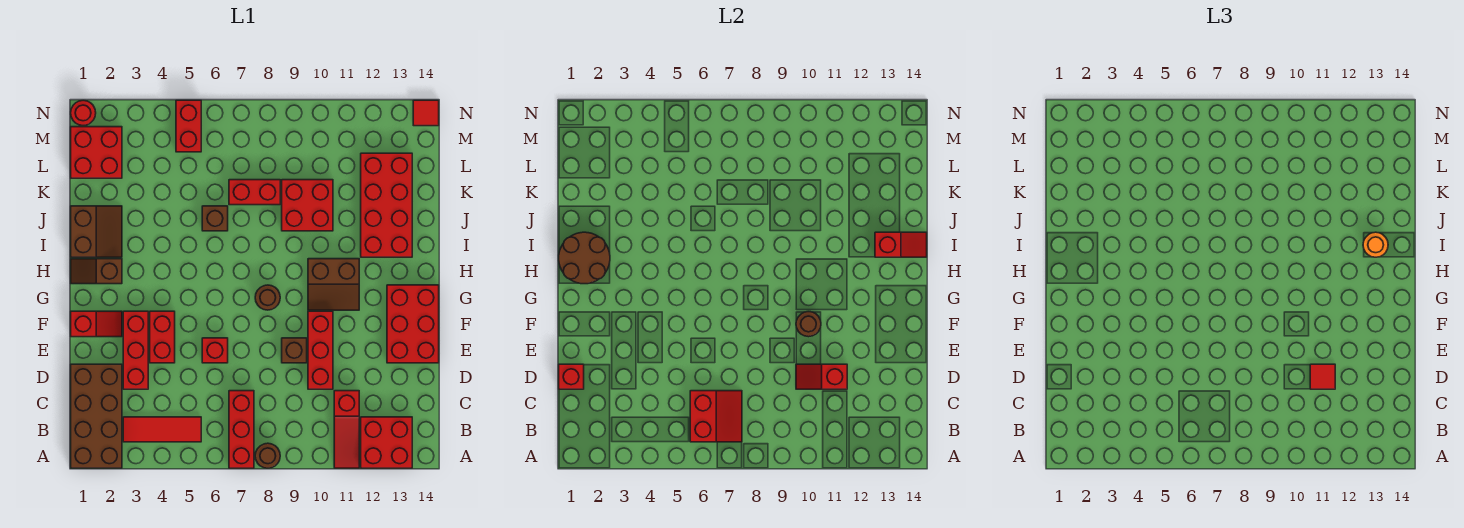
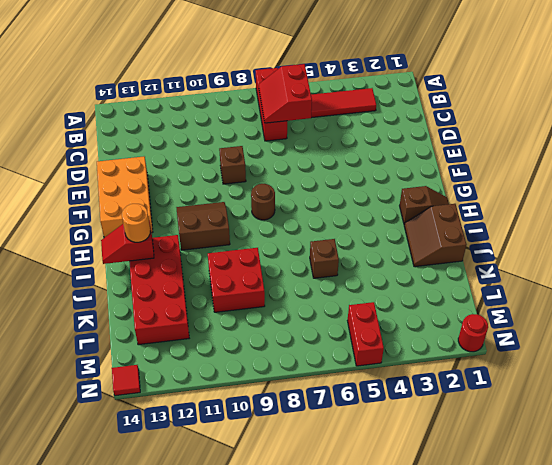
orange brick E13:G14 level 1 -> red brick E13:G14 level 1
none -> brown brick A1:D2 level 1
none -> brown round brick A8 level 1
none -> red slope A11:C11 level 1 top C
none -> red brick A12:B13 level 1

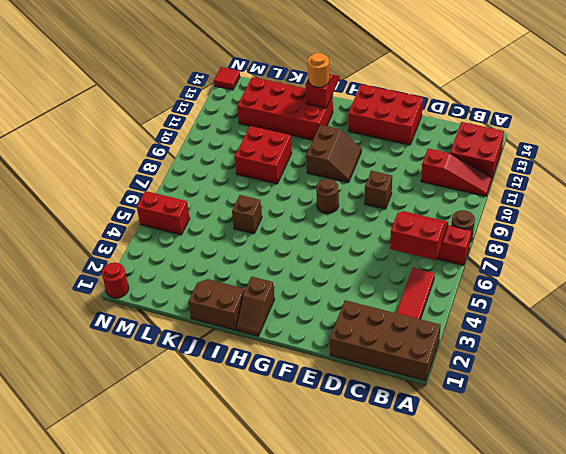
none -> red brick D3:F3 level 1
none -> red brick D10:F10 level 1
none -> red brick E4:F4 level 1
none -> red brick E6 level 1

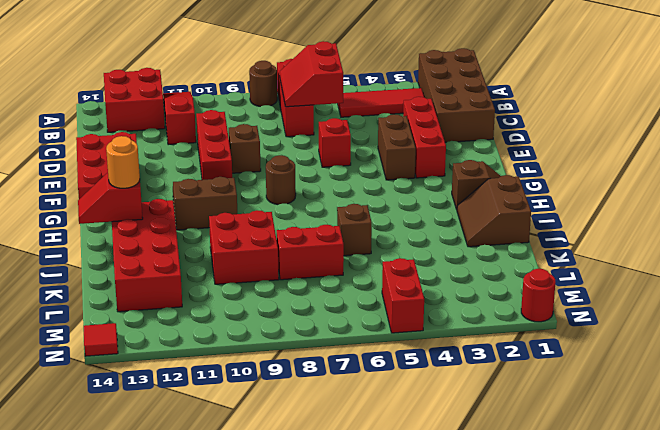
brown brick E4:F4 level 1 -> red brick E4:F4 level 1
none -> red slope F1:F2 level 1 top 1
none -> red brick L1:M2 level 1
none -> red brick D1 level 2
none -> red slope D10:D11 level 2 top 11

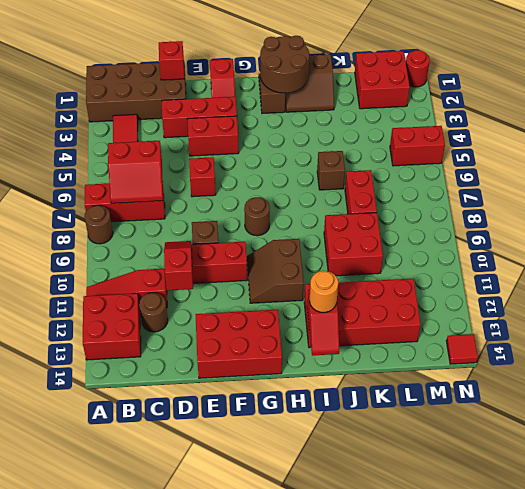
brown round brick C12 level 1 -> brown round brick F10 level 2
none -> red tile D11 level 3

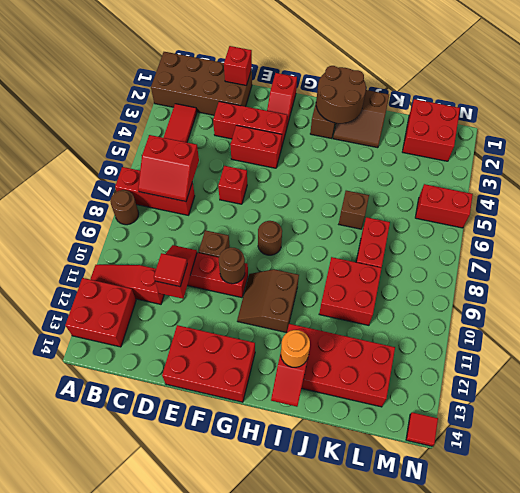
none -> red round brick N1 level 1

